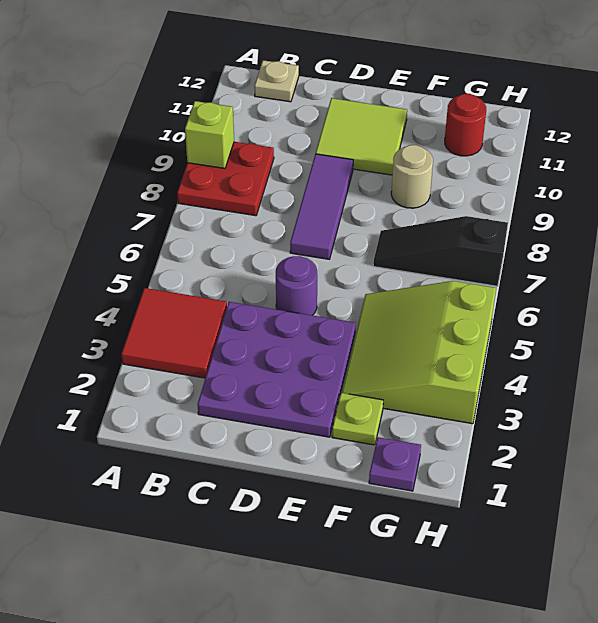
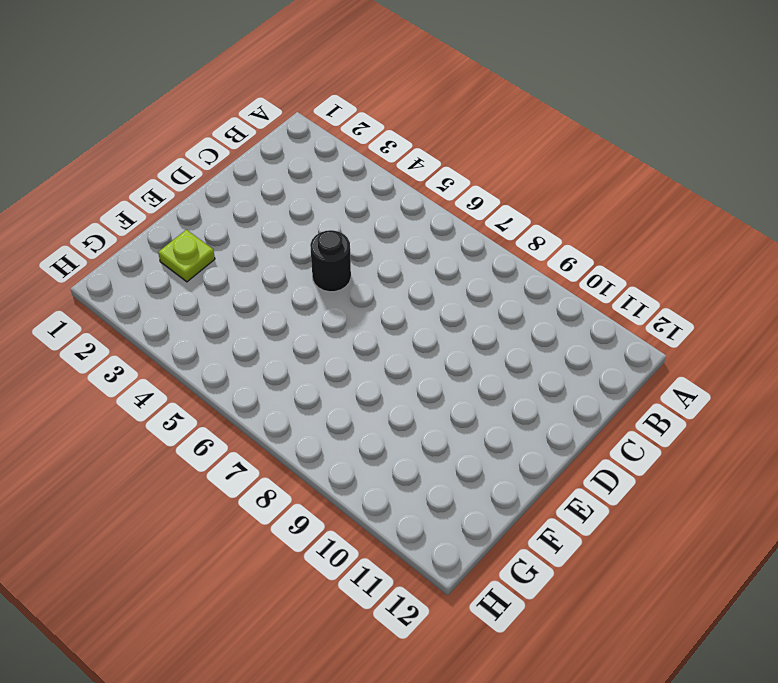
black round brick D5 level 1 -> purple round brick D5 level 1
none -> red tile A3:B4 level 1
none -> red plate A8:B9 level 1
none -> tan plate B12 level 1

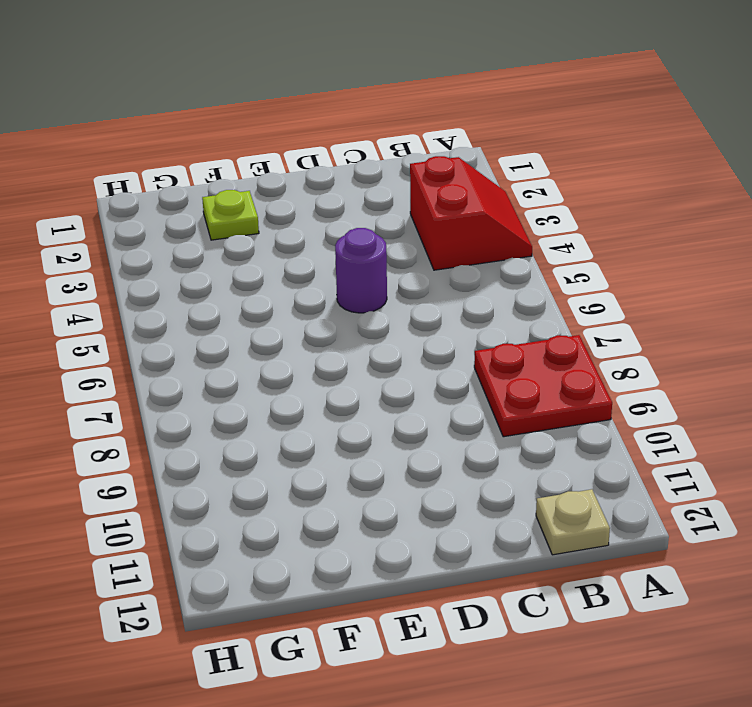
red slope A3:B4 level 1 top B -> red tile A3:B4 level 1
none -> purple plate C2:E4 level 1
none -> purple tile D7:D9 level 1
none -> lime tile D10:E11 level 1

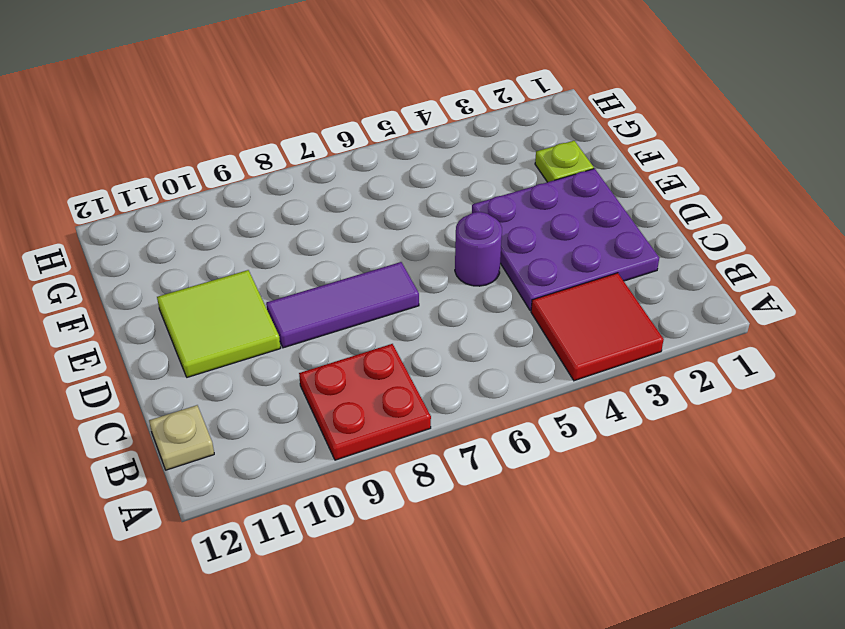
none -> lime slope F3:H5 level 1 top H
none -> black slope F7:H7 level 1 top H
none -> tan round brick F9 level 1

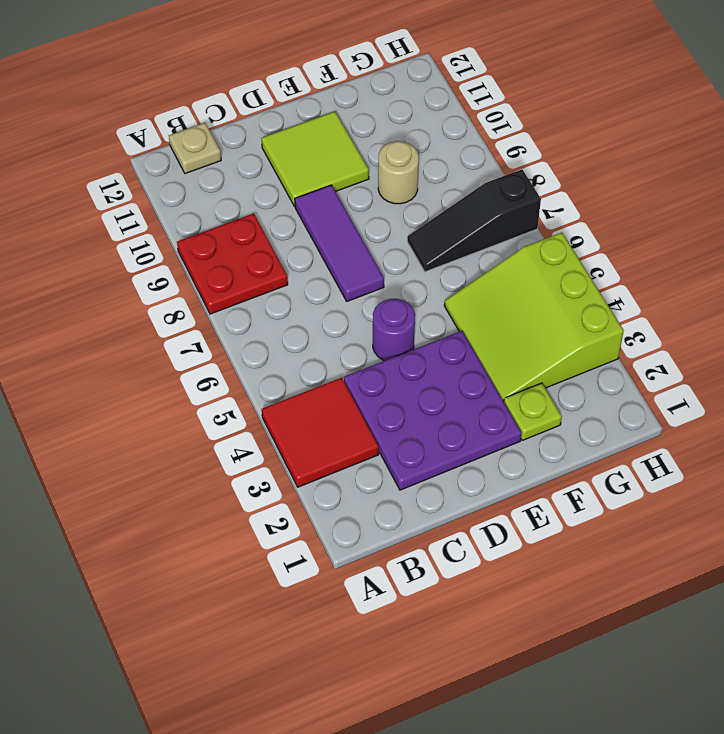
none -> purple plate G1 level 1
none -> red round brick G11 level 1
none -> lime brick A9 level 2

